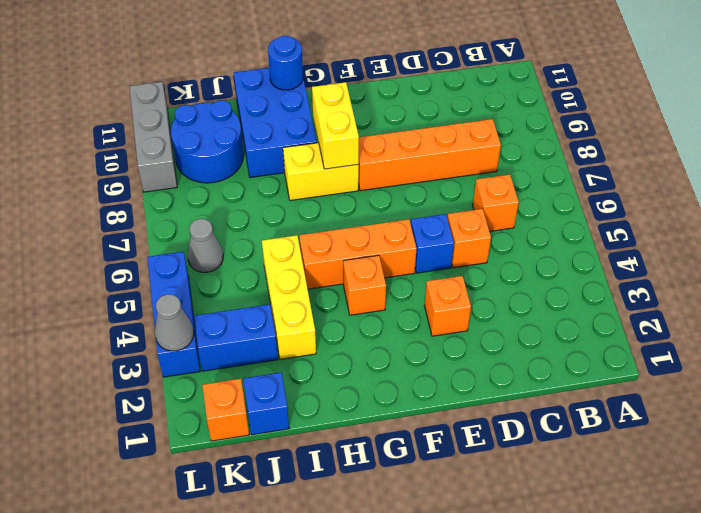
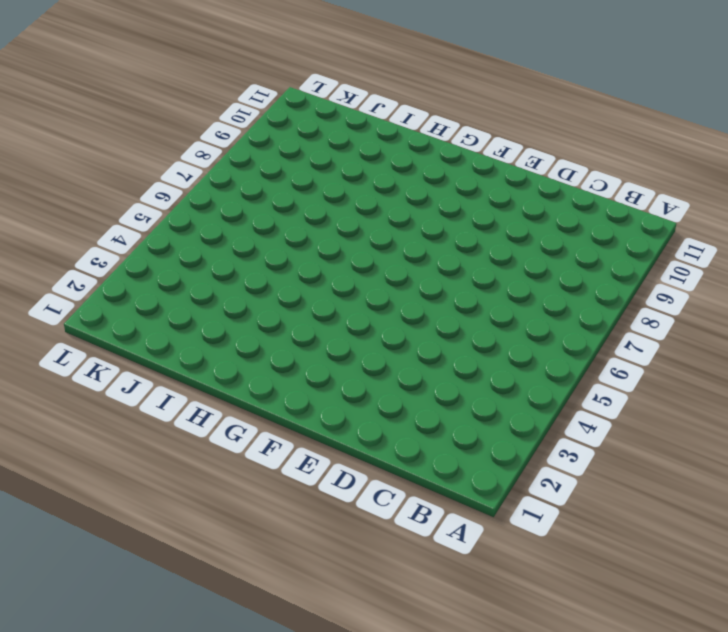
none -> orange brick C6 level 1
none -> orange brick C8:F8 level 1
none -> orange brick D5 level 1

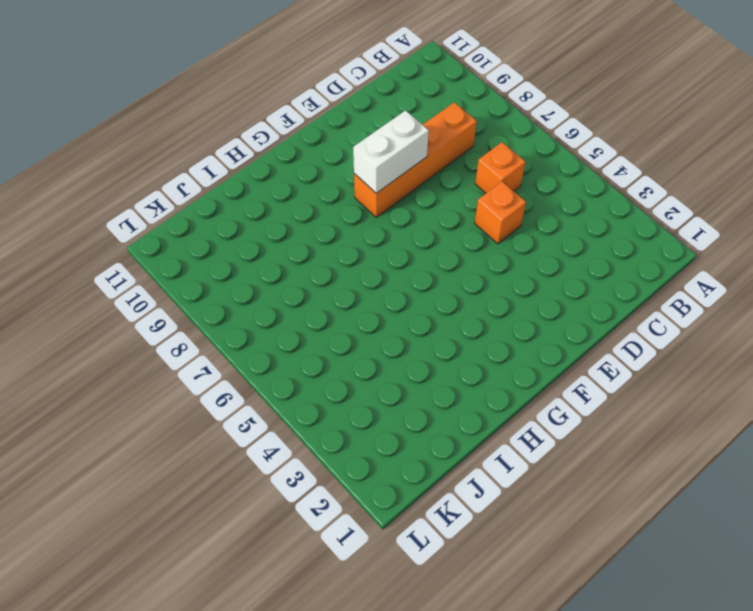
white brick E8:F8 level 2 -> none
none -> orange brick E3 level 1
none -> blue brick E5 level 1
none -> orange brick F5:H5 level 1

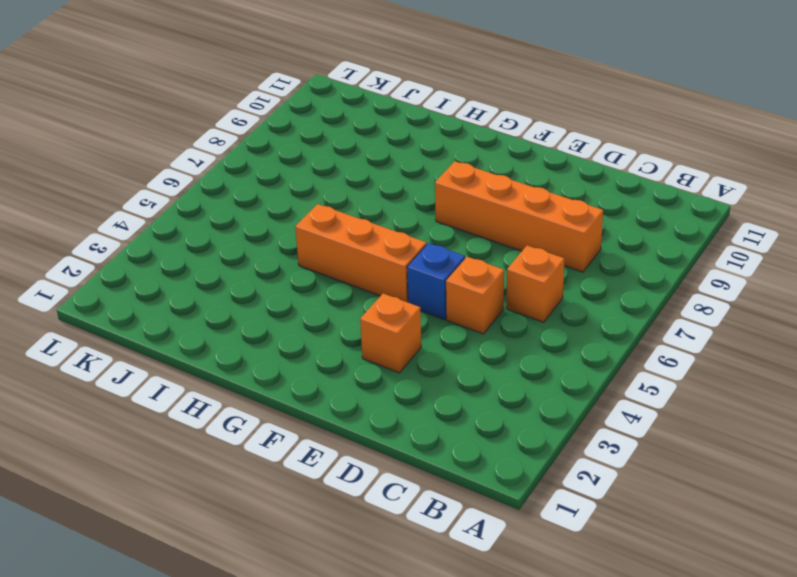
none -> orange brick G4 level 1
none -> yellow brick G8:H8 level 1
none -> blue brick H9:I11 level 1

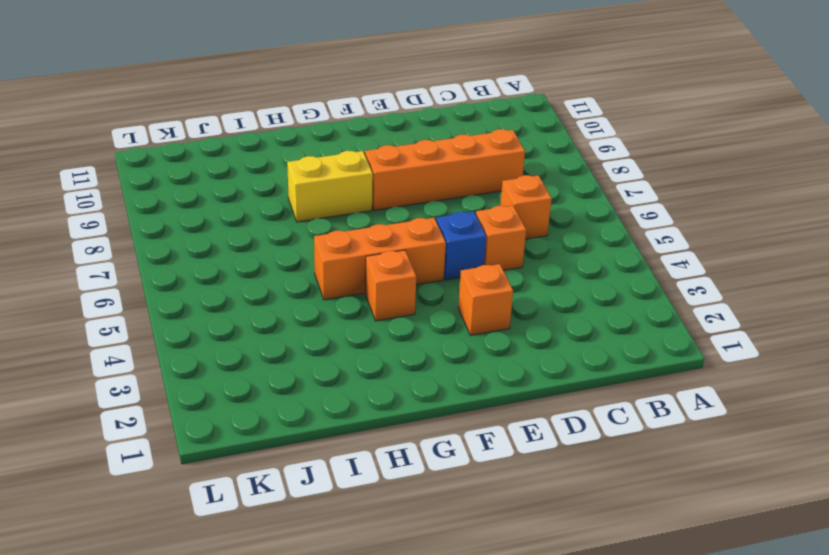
none -> blue brick H9:I11 level 1
none -> yellow brick I3:I5 level 1
none -> blue brick J1 level 1

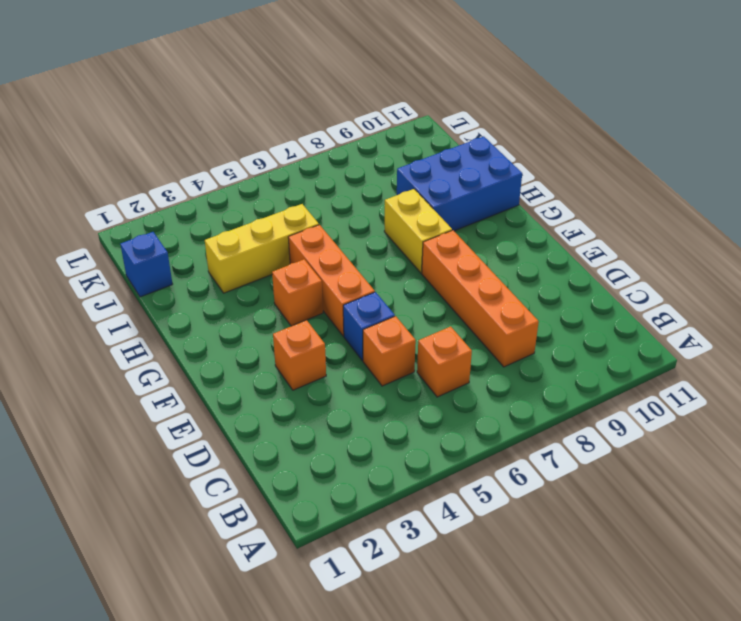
none -> blue brick J3:K3 level 1
none -> blue round brick J9:K10 level 1
none -> orange brick K1 level 1

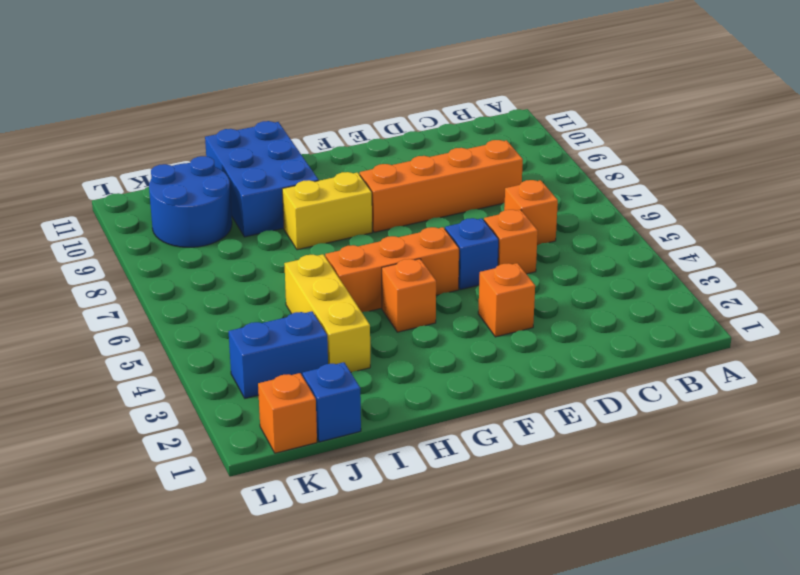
none -> grey cone K6 level 1
none -> blue brick L3:L5 level 1
none -> grey brick L9:L11 level 1

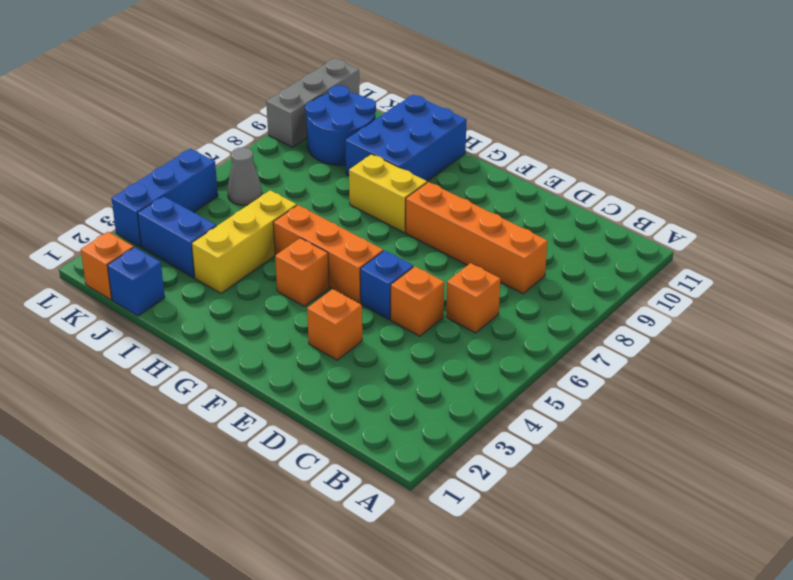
none -> yellow brick G8:G9 level 2
none -> blue round brick H11 level 2
none -> grey cone L3 level 2

